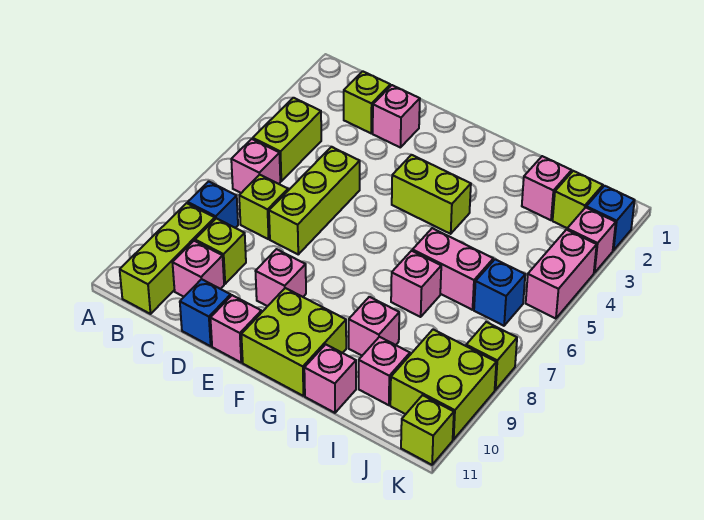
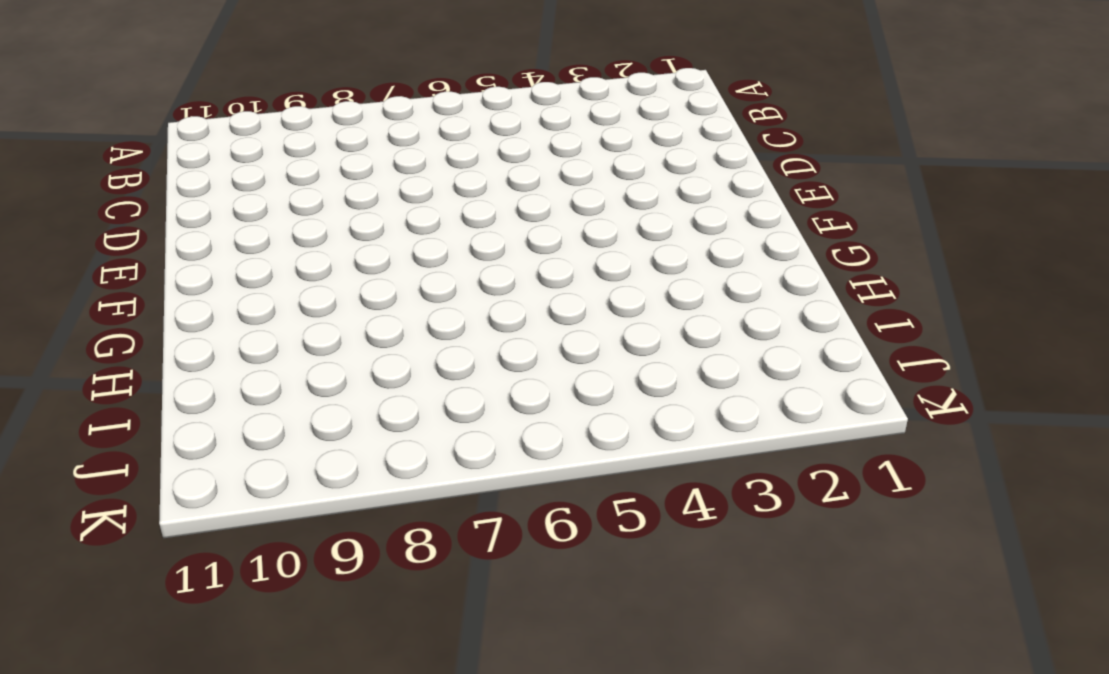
none -> lime brick B4:B5 level 1
none -> pink brick B6 level 1
none -> blue brick B8 level 1

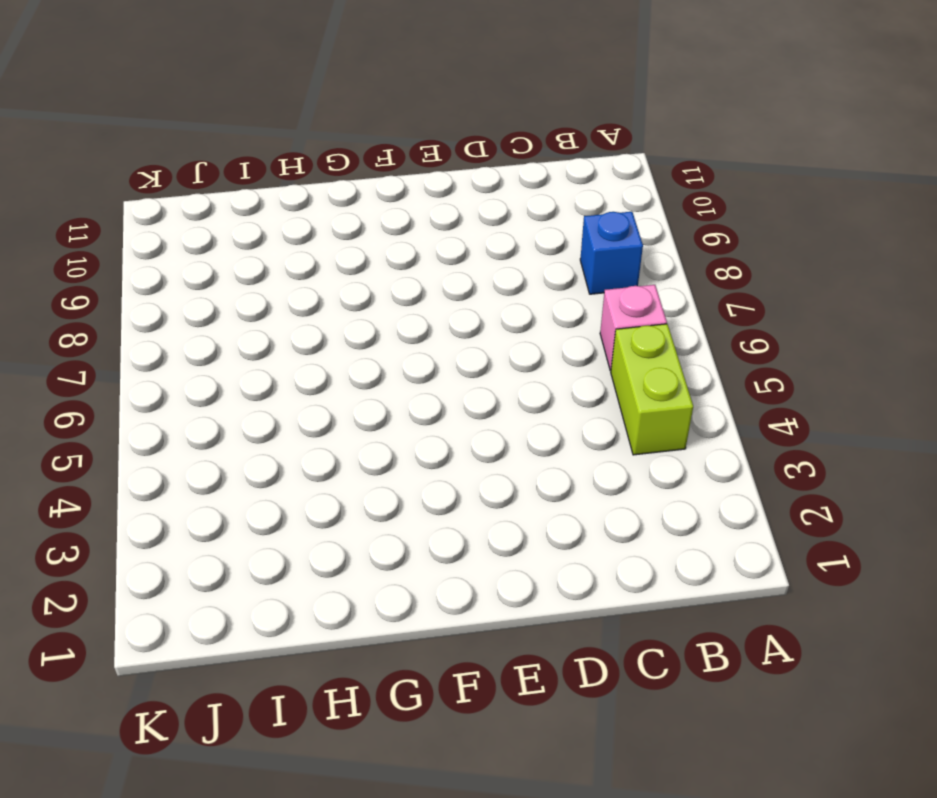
none -> lime brick B9:B11 level 1
none -> lime brick C2 level 1
none -> lime brick C7 level 1

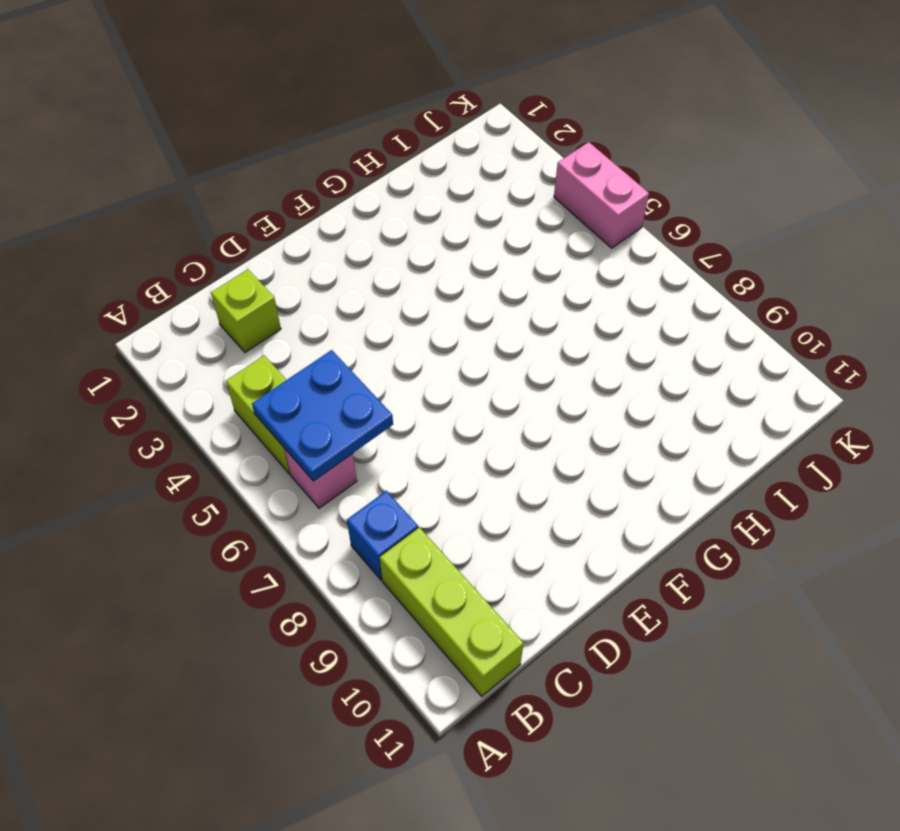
blue plate B5:C6 level 2 -> none
none -> lime brick C7 level 1
none -> lime brick C9 level 1
none -> pink brick C10 level 1

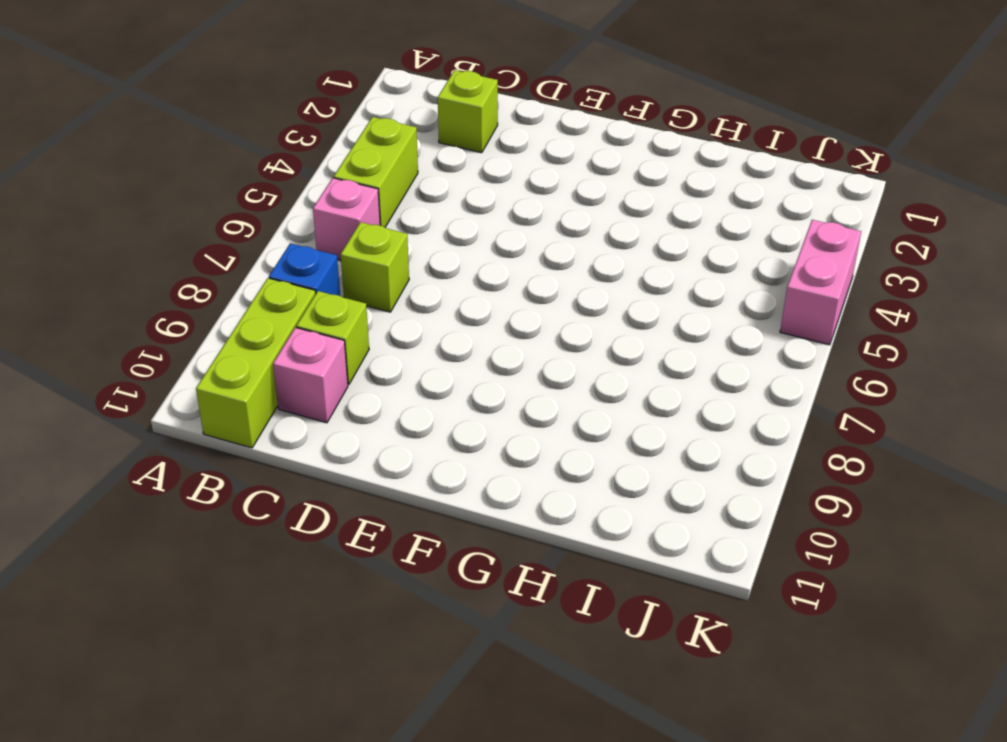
none -> pink brick D2 level 1
none -> lime brick D5:D7 level 1
none -> blue brick D11 level 1

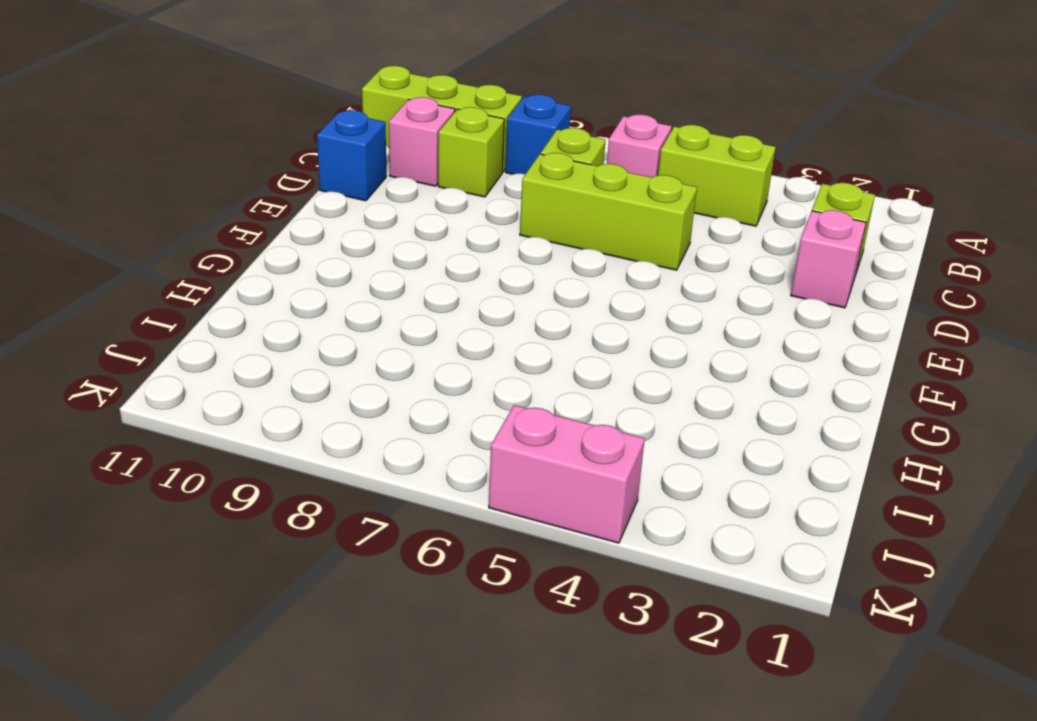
none -> pink brick E9 level 1
none -> pink brick E11 level 1
none -> lime brick F4:G4 level 1

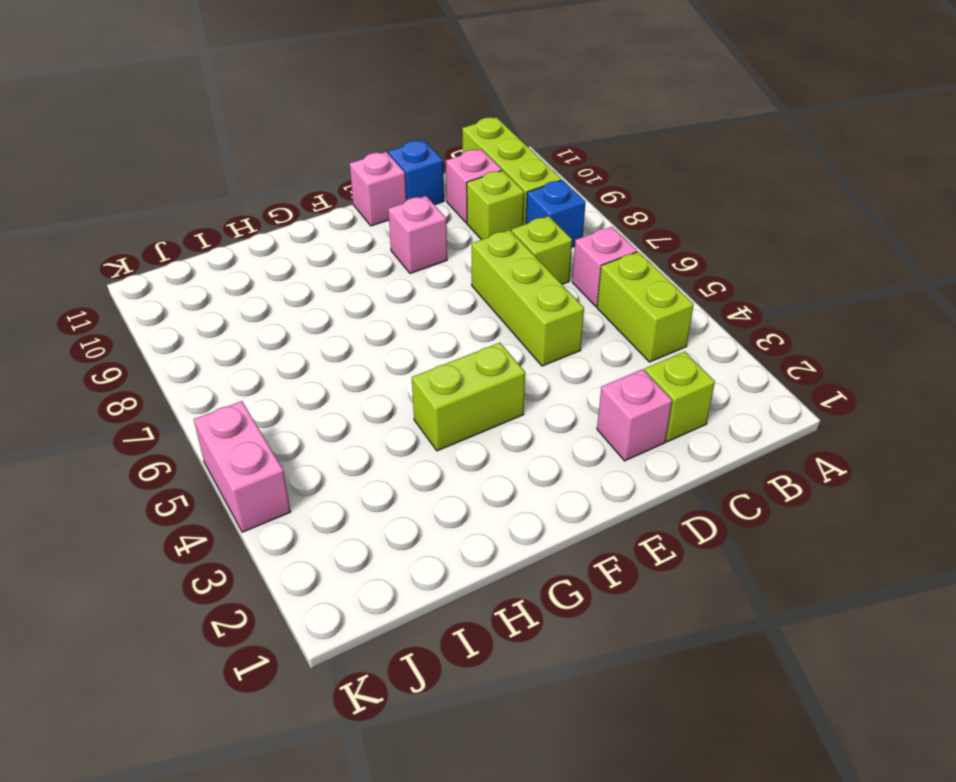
none -> lime brick F10:G11 level 1
none -> pink brick H6:I6 level 1
none -> pink brick H7 level 1

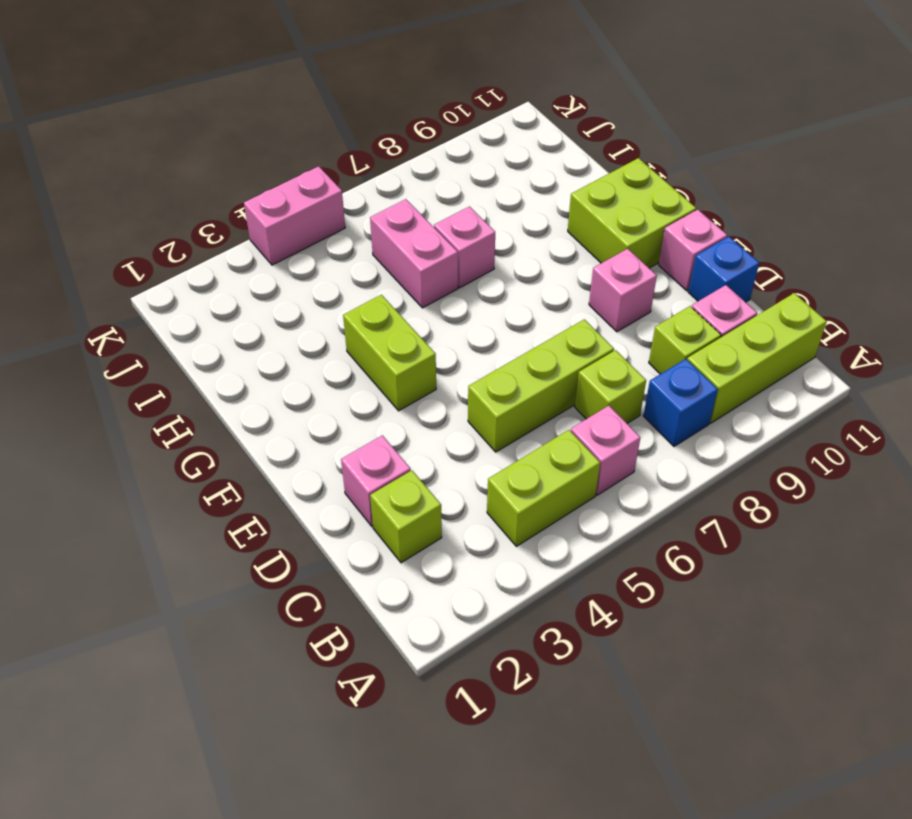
none -> pink brick H9 level 1
none -> pink brick H11 level 1
none -> pink brick I2 level 1

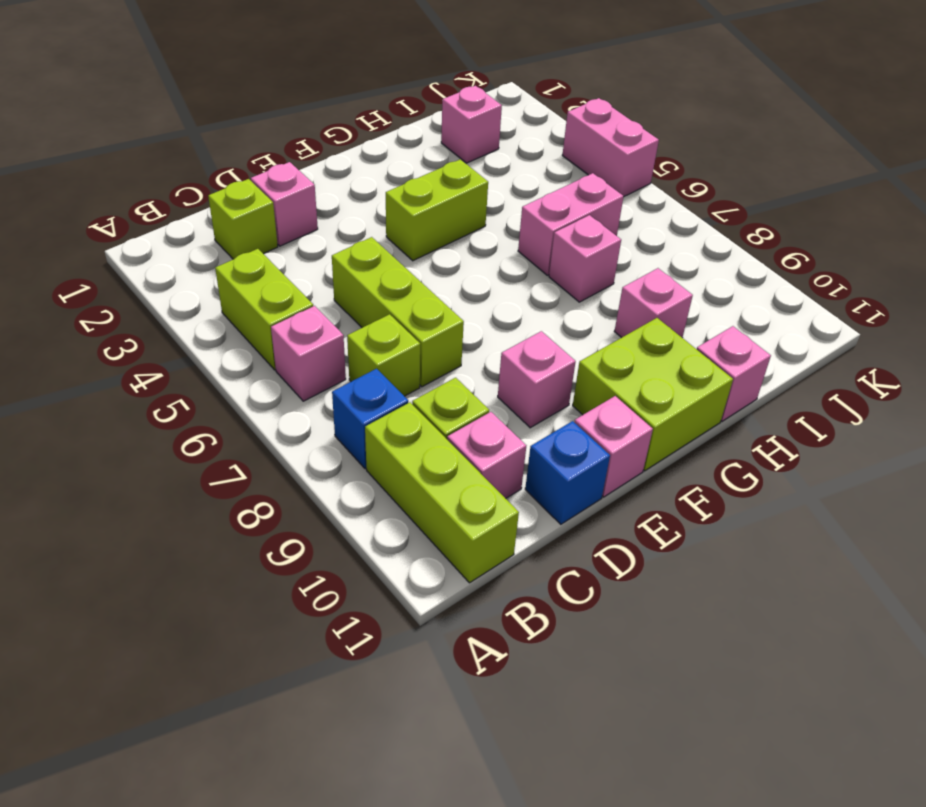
none -> pink brick I10 level 1
none -> lime brick J2 level 1
none -> blue brick J6 level 1

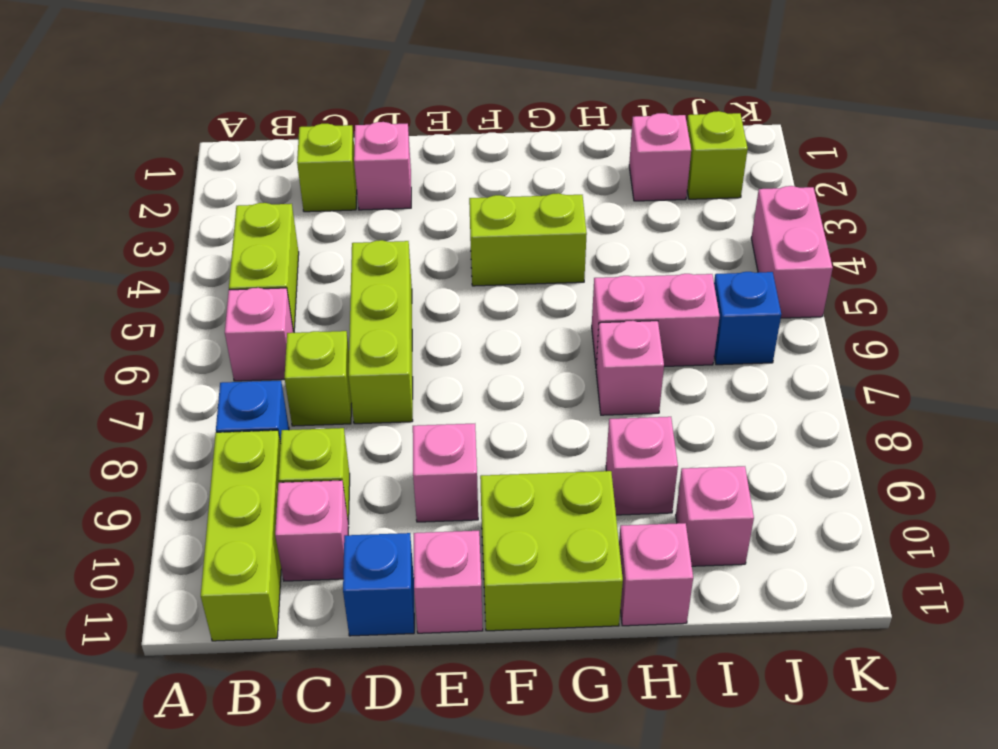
none -> lime brick J9:K10 level 1
none -> blue brick K2 level 1
none -> pink brick K3 level 1

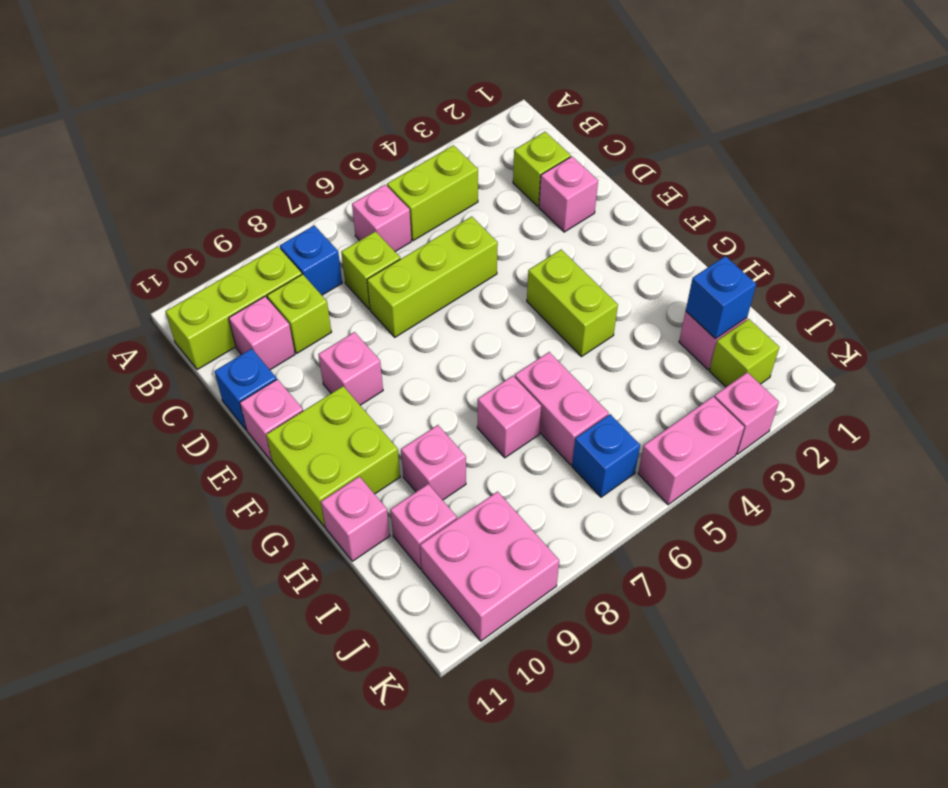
blue brick I2 level 2 -> blue brick K2 level 1
pink brick J9:K10 level 1 -> lime brick J9:K10 level 1
none -> lime brick K8 level 1
none -> lime brick K11 level 1

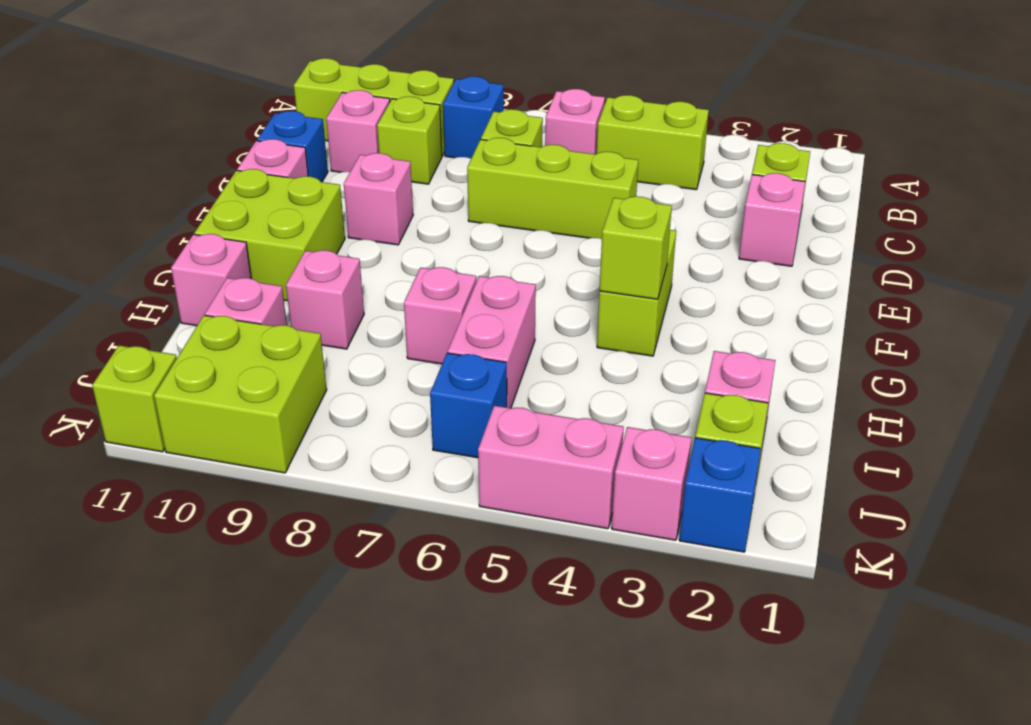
lime brick G4 level 2 -> lime brick K8 level 1

